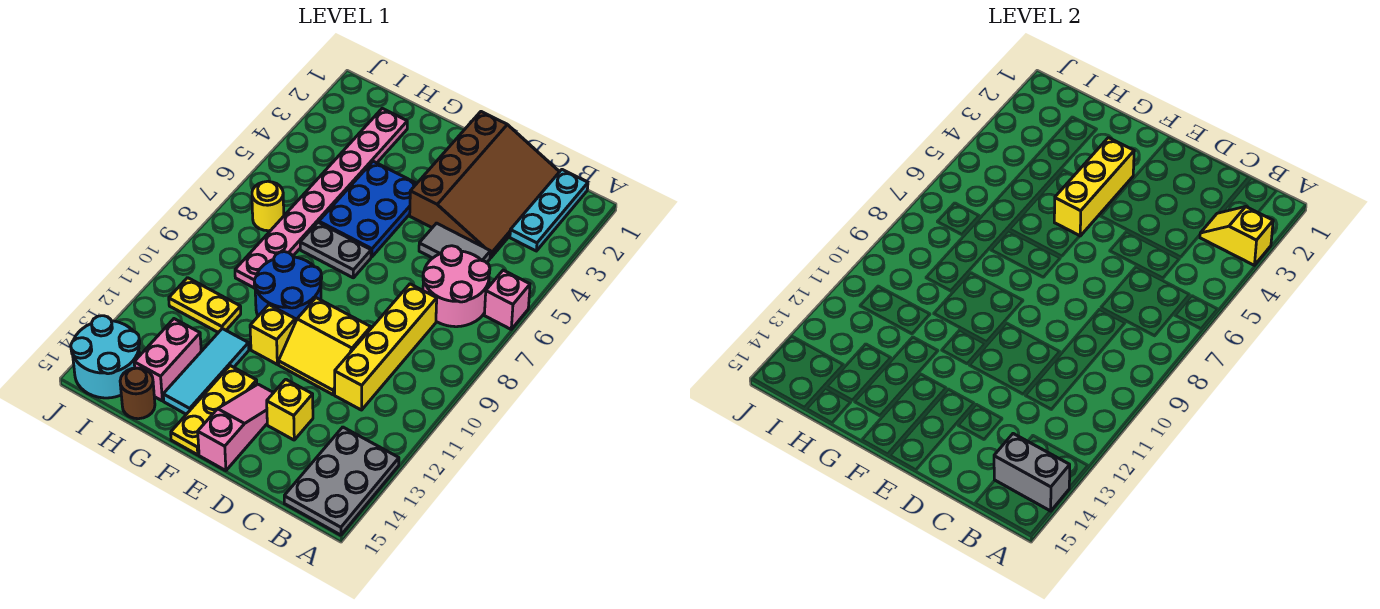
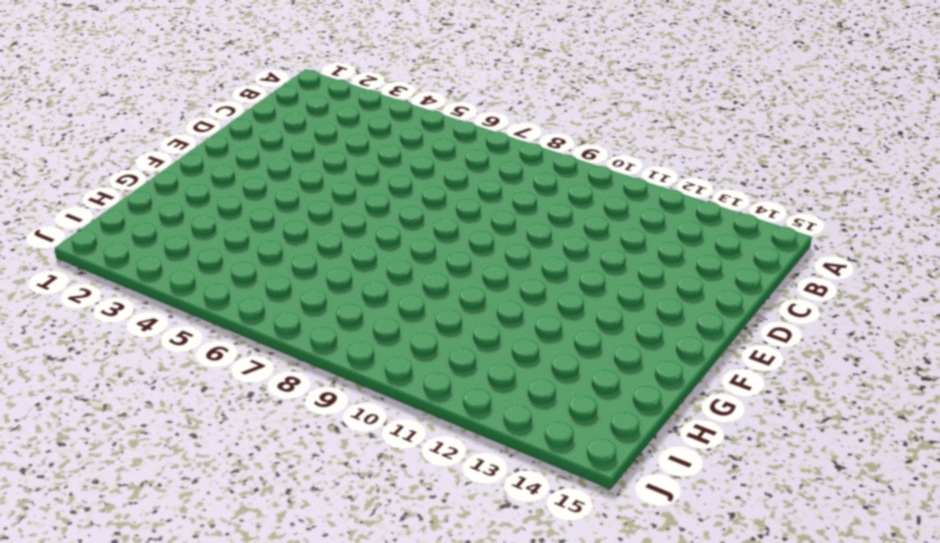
none -> pink brick A6 level 1
none -> grey plate A13:B15 level 1
none -> cyan plate B1:B3 level 1

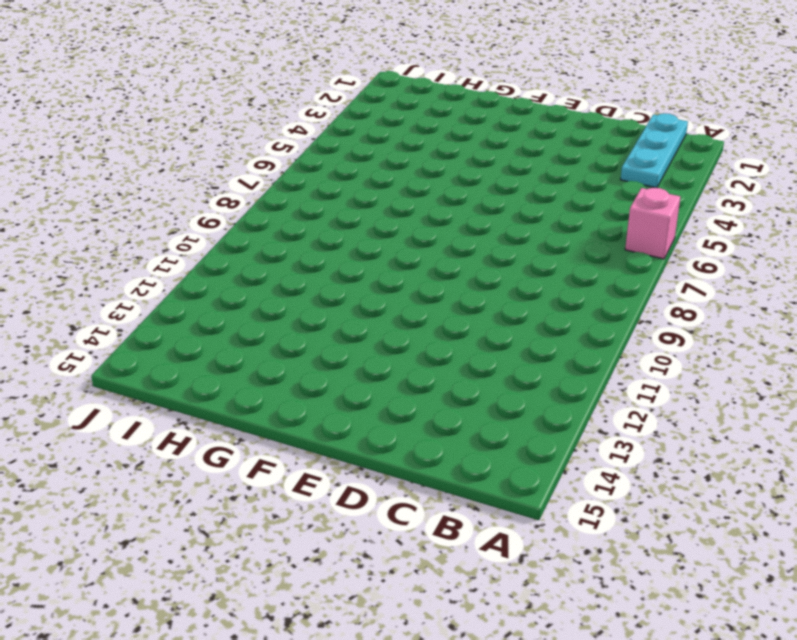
none -> grey plate A13:B15 level 1
none -> pink round brick B6:C7 level 1
none -> brown slope C1:E4 level 1 top E

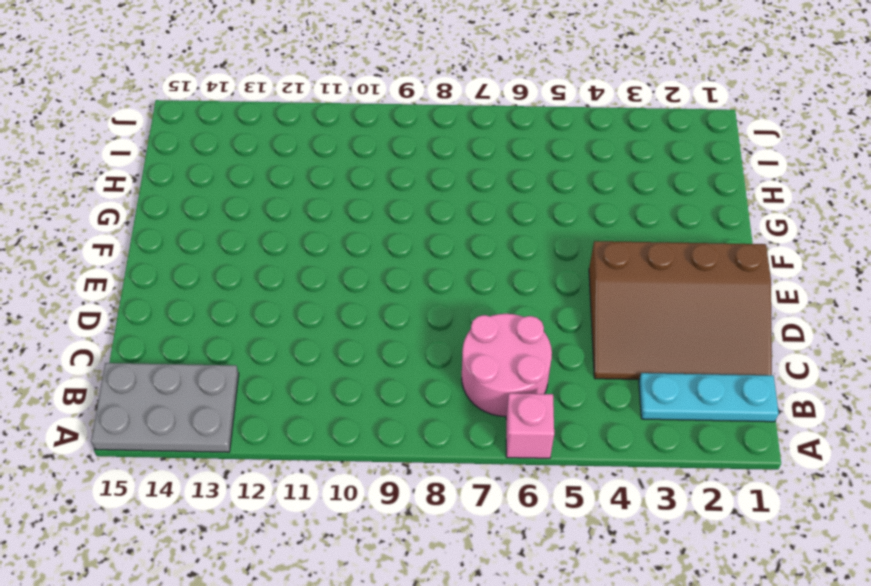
none -> grey tile C5:D5 level 1
none -> yellow brick C8:C11 level 1
none -> yellow slope D10:E11 level 1 top 10

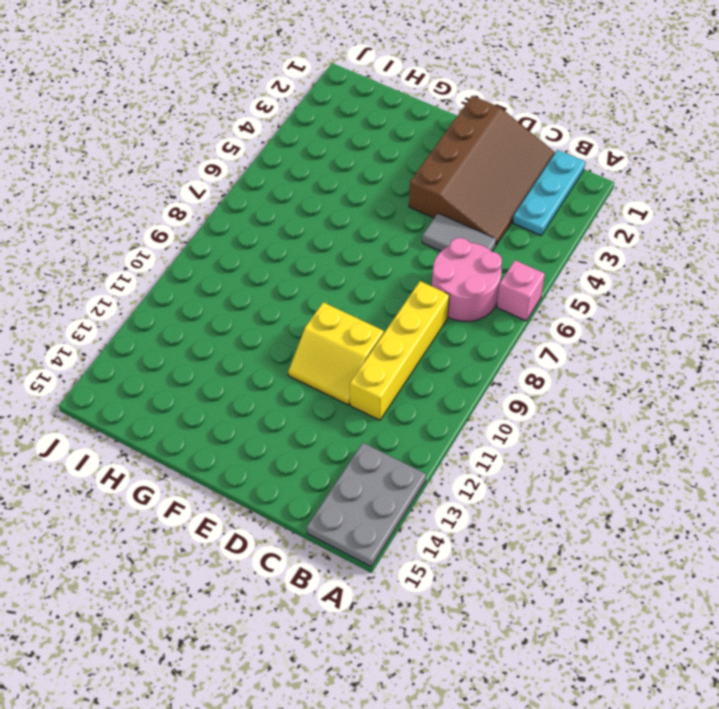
none -> yellow brick D13 level 1
none -> pink slope E13:E15 level 1 top 15
none -> blue plate F4:G6 level 1

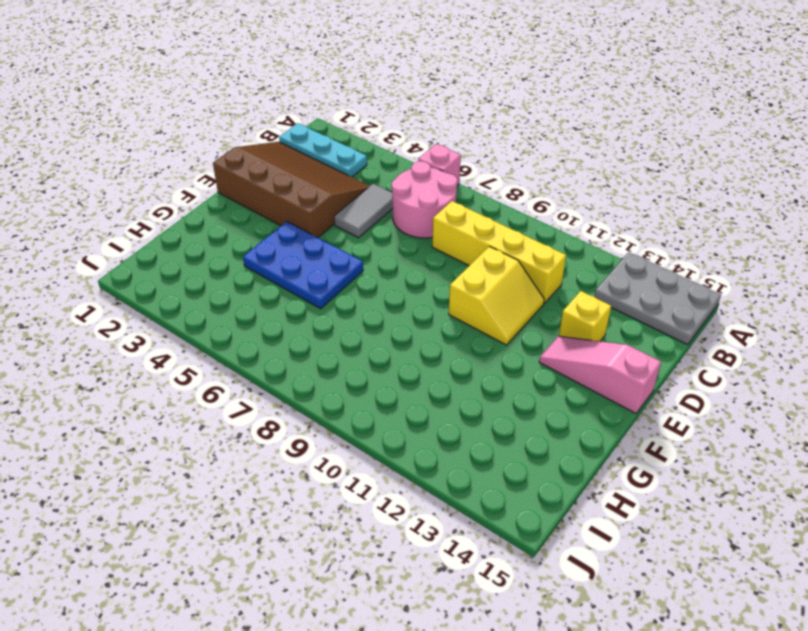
none -> grey plate F7:G7 level 1
none -> blue round brick F9:G10 level 1
none -> yellow brick F11 level 1

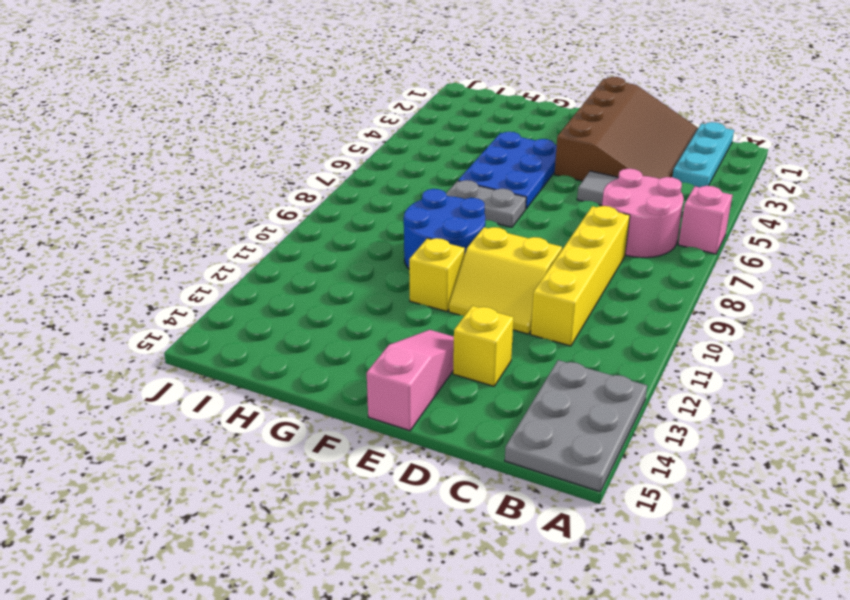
none -> yellow plate F13:F15 level 1
none -> cyan tile G12:G14 level 1
none -> pink plate H2:H9 level 1

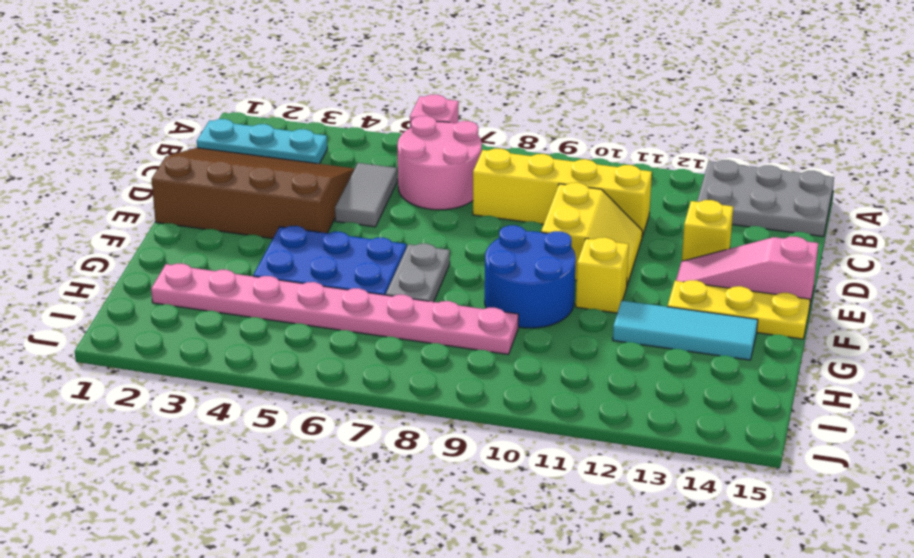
none -> yellow plate H11:I11 level 1
none -> pink brick H13:H14 level 1
none -> brown round brick H15 level 1

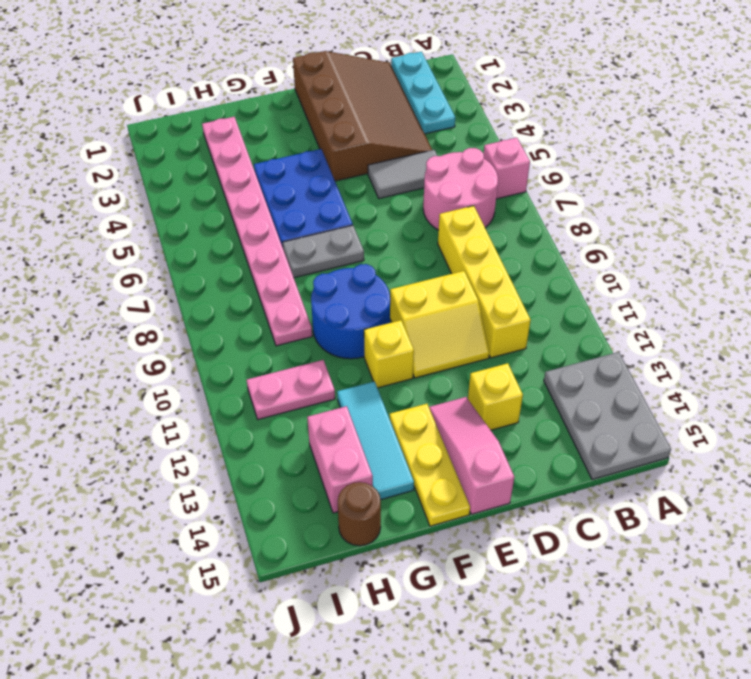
pink plate H11:I11 level 1 -> yellow plate H11:I11 level 1
none -> yellow round brick I7 level 1
none -> cyan round brick I14:J15 level 1
none -> yellow slope A3:B3 level 2 top A

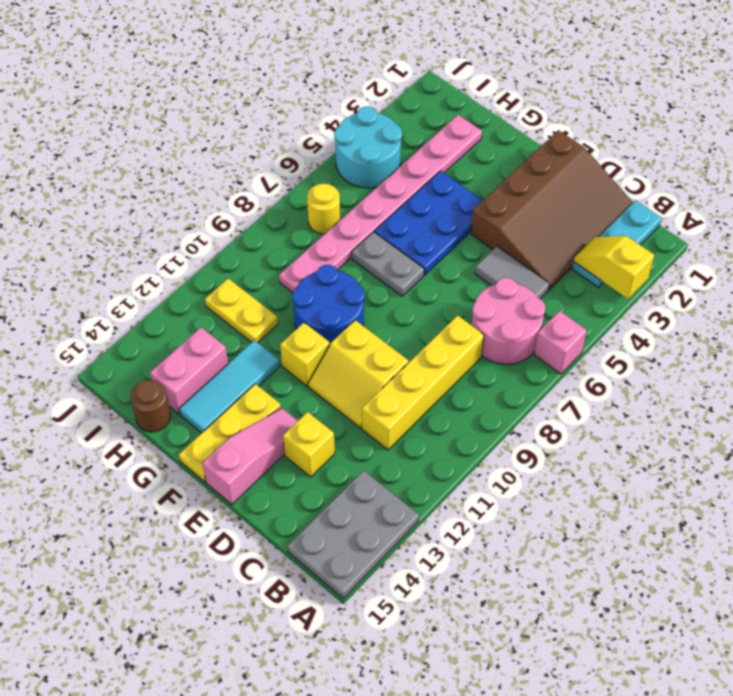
cyan round brick I4:J5 level 1 -> cyan round brick I14:J15 level 1
none -> grey brick A14:B14 level 2
none -> yellow brick F3:F5 level 2

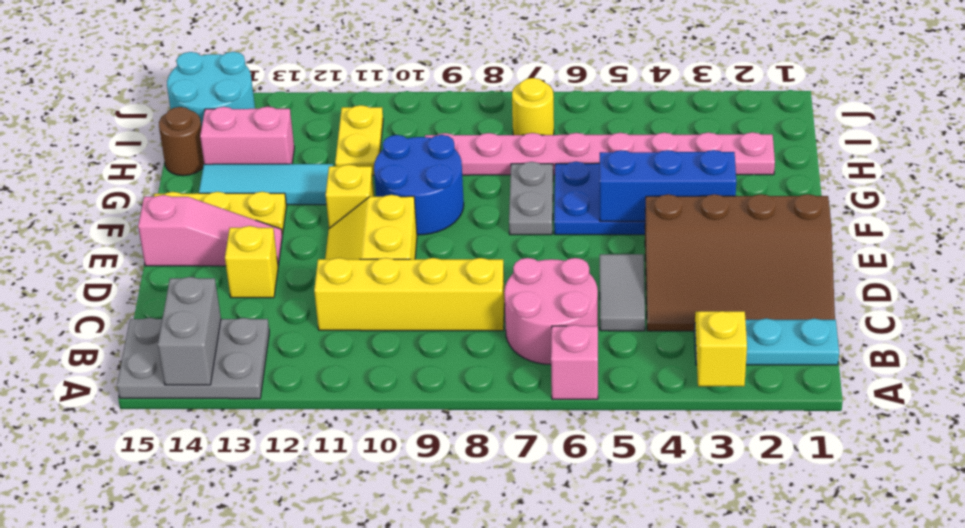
blue brick F3:F5 level 2 -> yellow brick F3:F5 level 2

